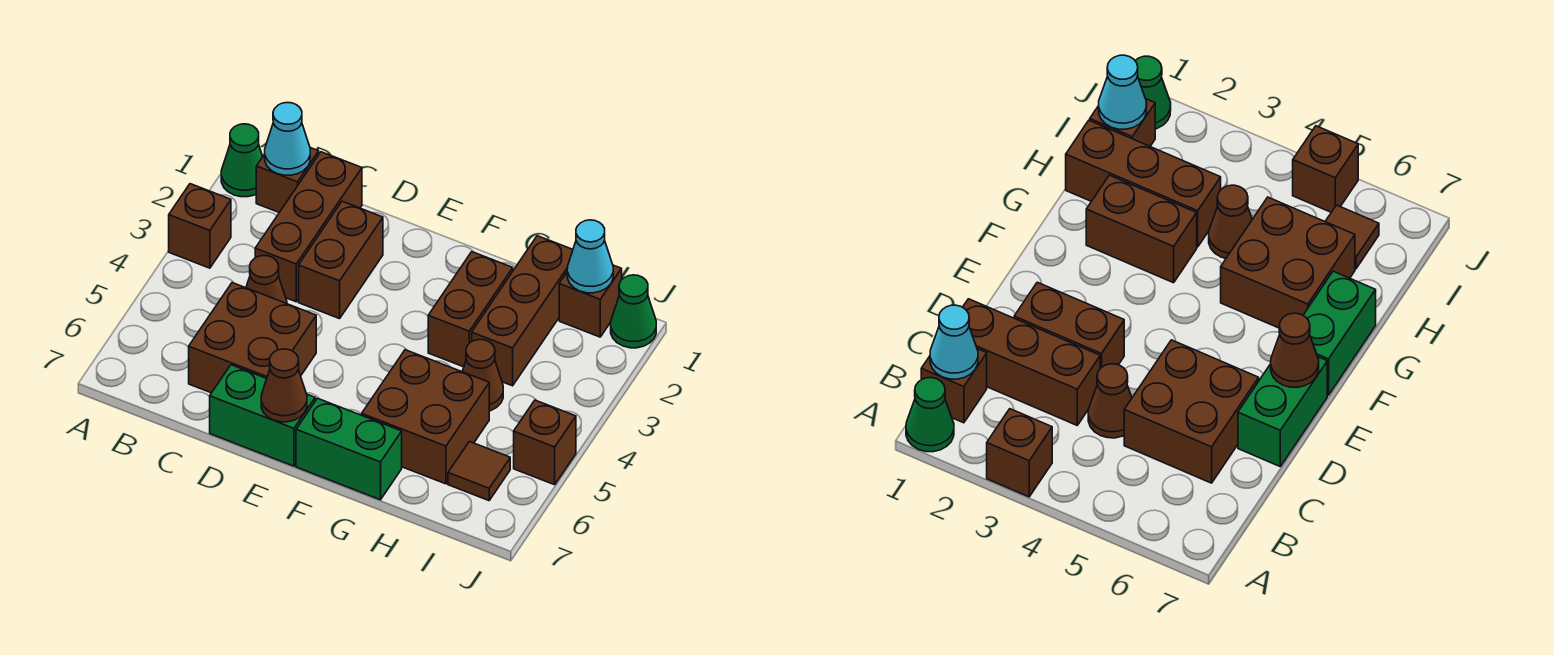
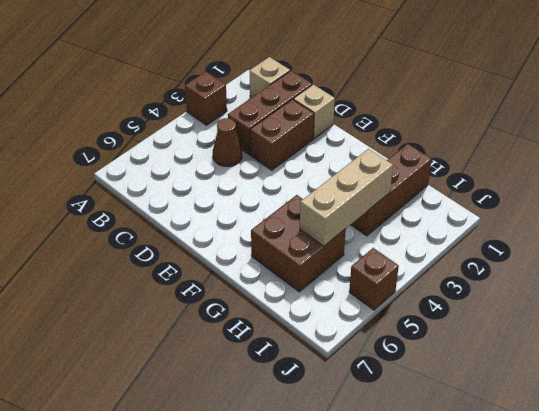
tan brick B1 level 1 -> brown brick B1 level 1
tan brick D1 level 1 -> none
tan brick H3:H5 level 2 -> none
none -> green cone A1 level 1
none -> brown brick C5:D6 level 1
none -> green brick D7:E7 level 1

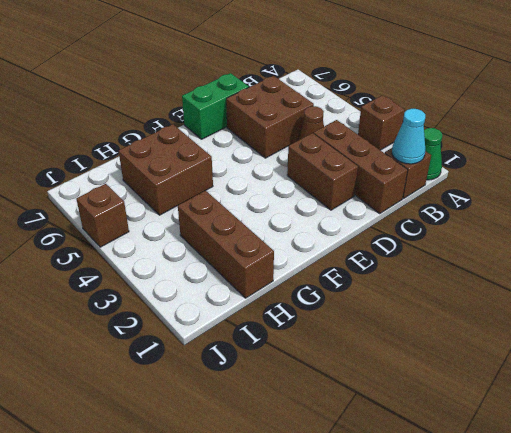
none -> green brick F7:G7 level 1
none -> brown brick G2:G3 level 1
none -> brown cone H4 level 1

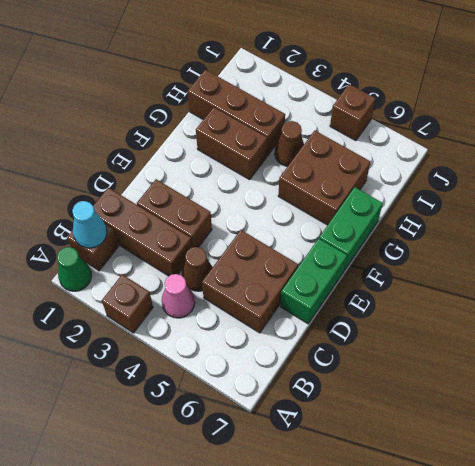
pink cone B4 level 1 -> none
none -> brown brick I1 level 1
none -> brown tile I6 level 1
none -> green cone J1 level 1

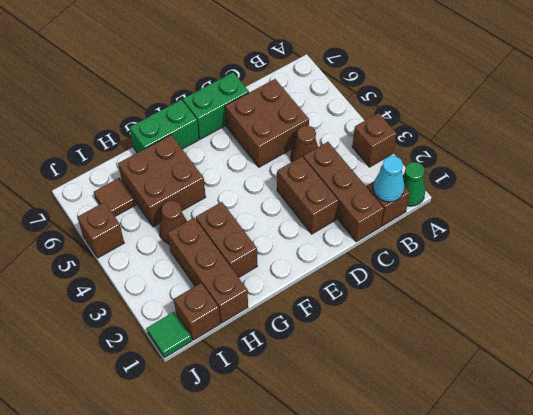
green tile J1 level 1 -> green cone J1 level 1
none -> brown cone E7 level 2
none -> cyan cone I1 level 2

